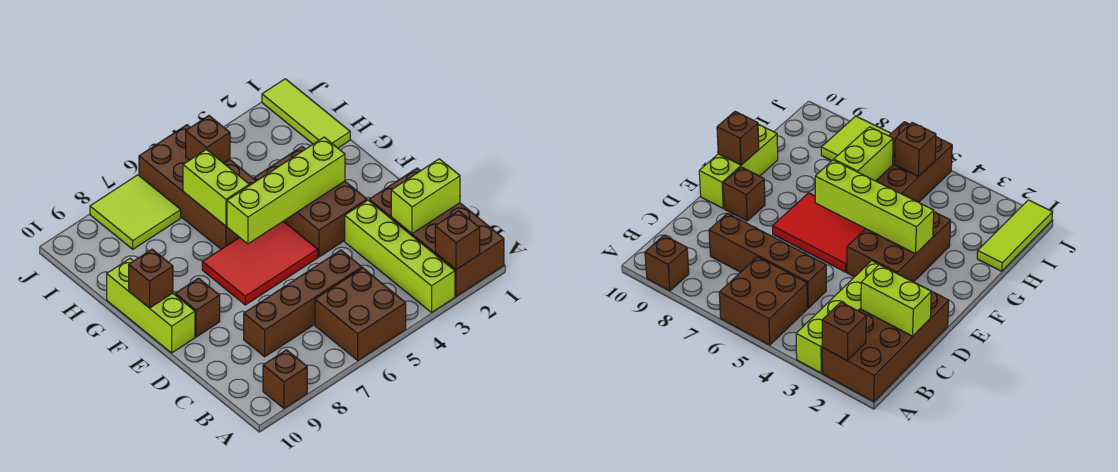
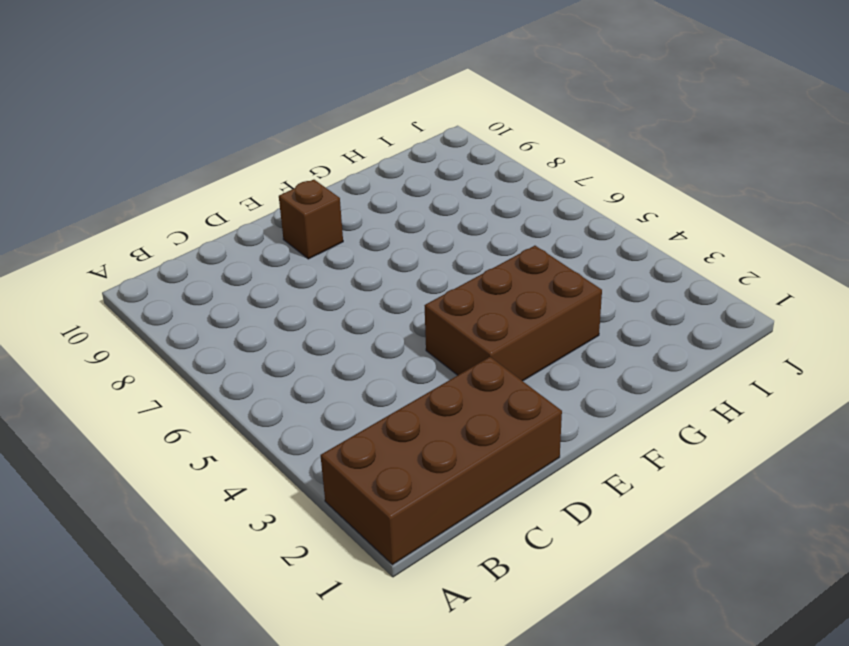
none -> lime brick A3:D3 level 1
none -> brown brick A5:B6 level 1
none -> brown brick A9 level 1

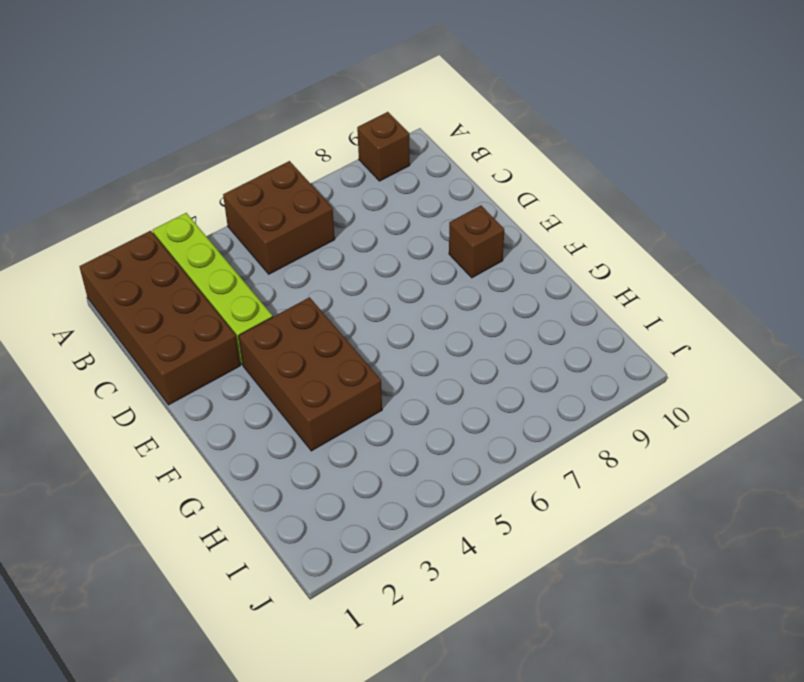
none -> brown brick C5:C8 level 1
none -> red tile E5:F7 level 1
none -> lime brick E10:G10 level 1

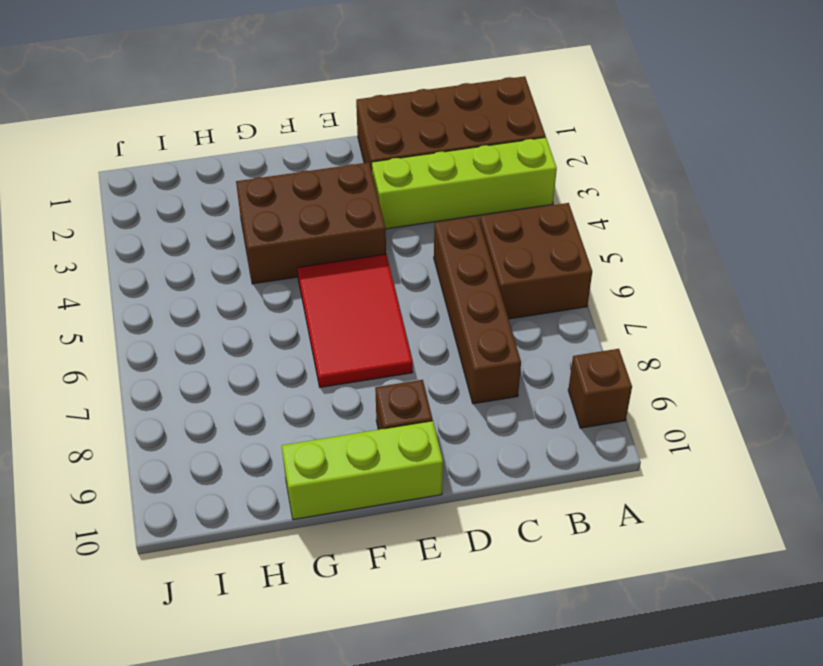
none -> brown brick G5:J6 level 1
none -> lime tile H1:J1 level 1
none -> lime tile I7:J8 level 1

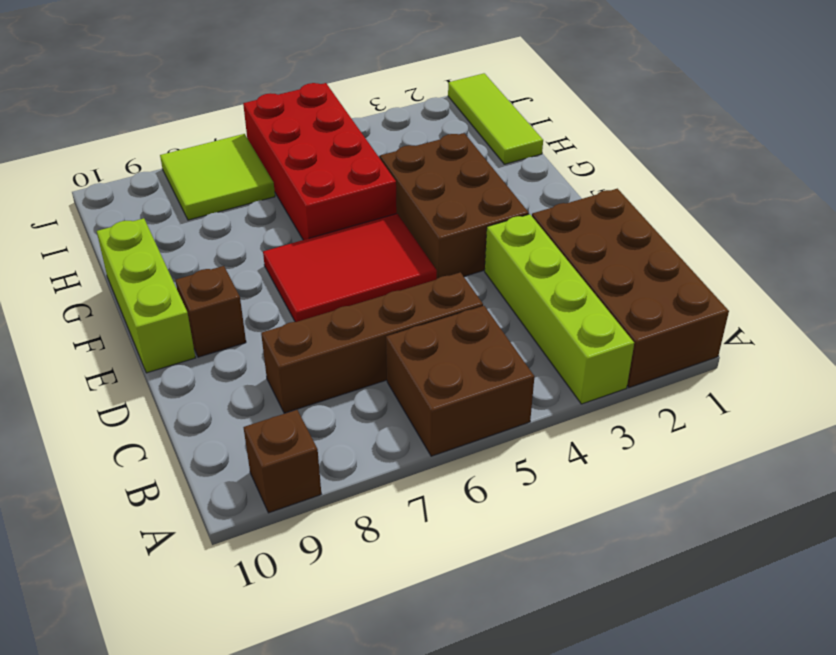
red brick G5:J6 level 1 -> brown brick G5:J6 level 1
none -> brown brick A2 level 2
none -> lime brick C1:C2 level 2
none -> lime brick F3:F6 level 2

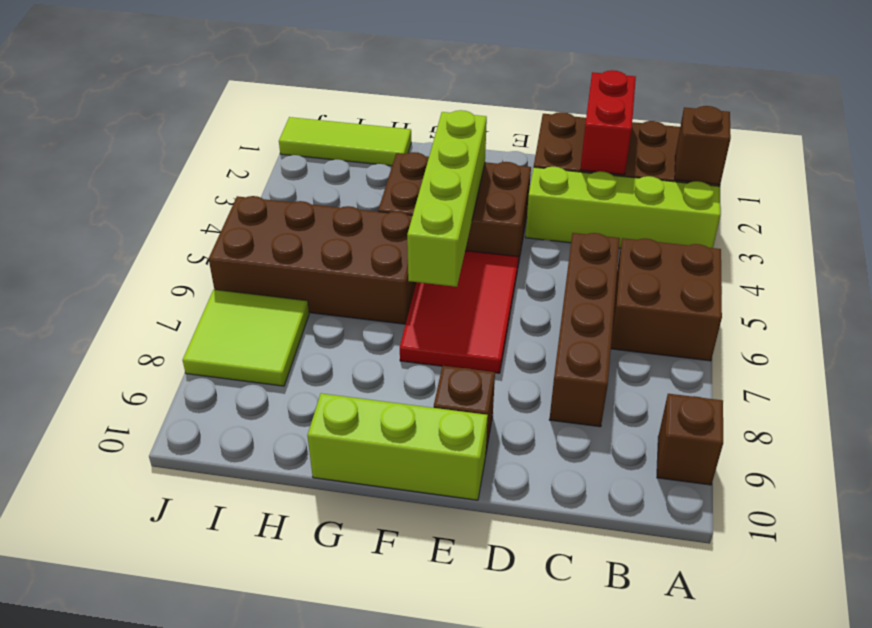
red brick C1:C2 level 2 -> lime brick C1:C2 level 2
none -> brown brick F10 level 2
none -> lime brick G6:H6 level 2
none -> brown brick I5 level 2

